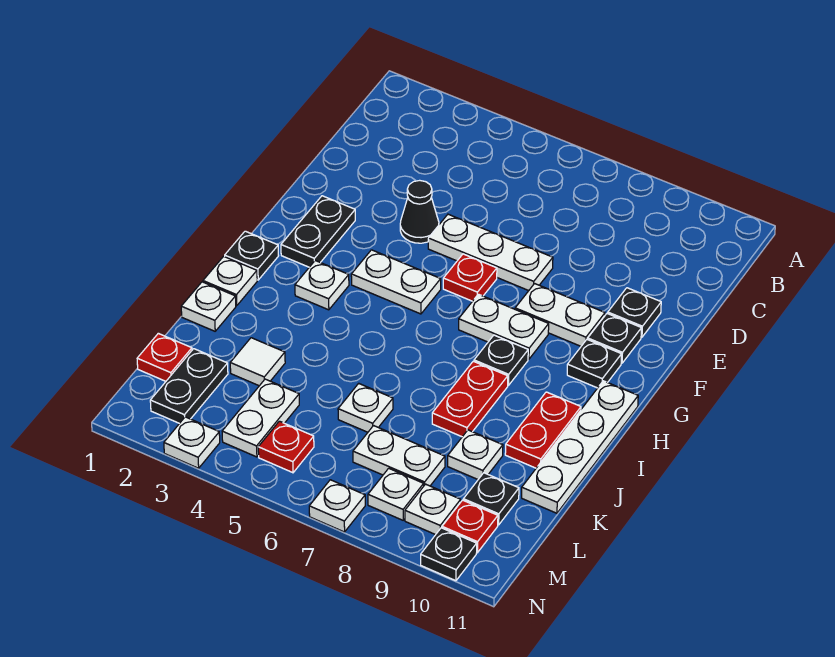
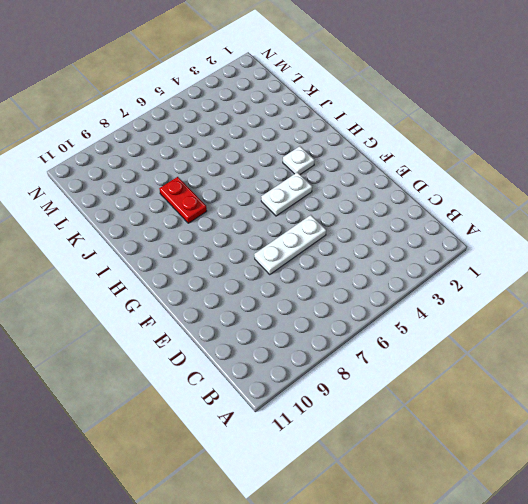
none -> black cone E4 level 1
none -> black plate E10 level 1
none -> black plate F2:G2 level 1
none -> red plate F6 level 1

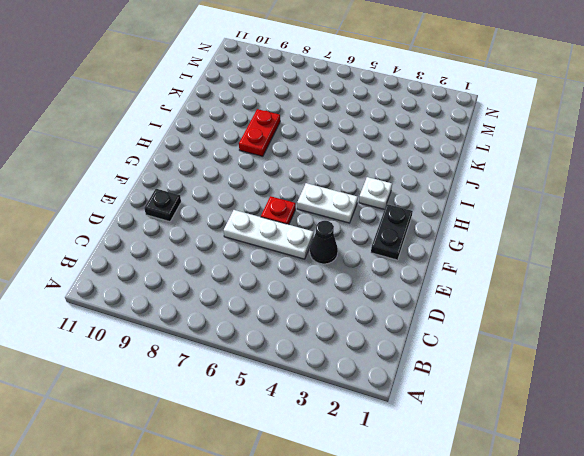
none -> white plate F8:F9 level 1
none -> black plate F10 level 1
none -> white plate G7:G8 level 1
none -> black plate G10 level 1

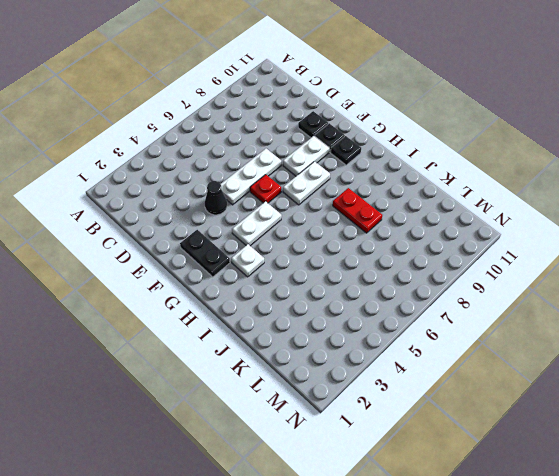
none -> black plate H1 level 1
none -> black plate H8 level 1
none -> white plate H11:K11 level 1
none -> white plate I1 level 1

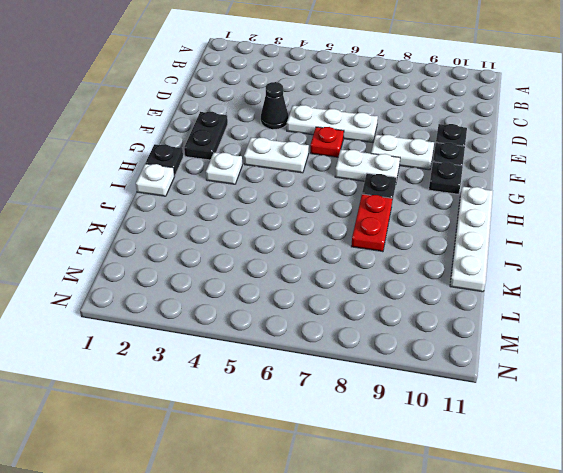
none -> red plate I10:J10 level 1
none -> white plate J1 level 1
none -> white tile K3 level 1
none -> white plate K6 level 1

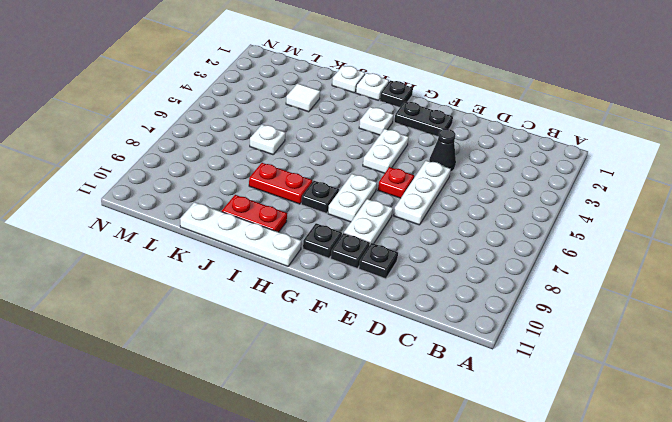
none -> white plate K9 level 1
none -> red plate L1 level 1
none -> black plate L2:M2 level 1
none -> white plate L4:M4 level 1

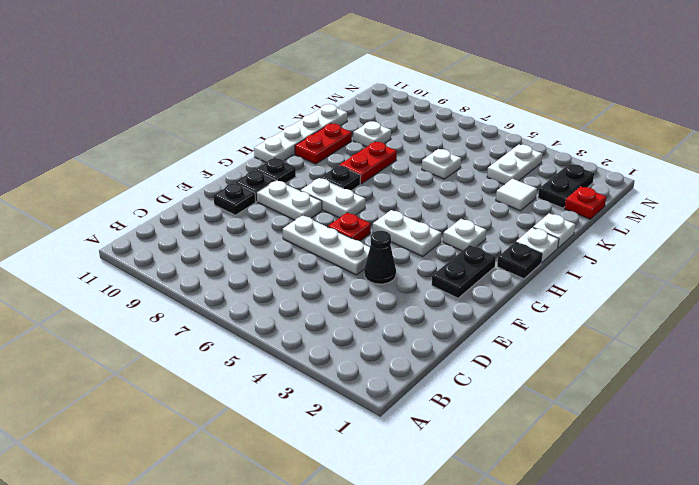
none -> white plate L7:L8 level 1
none -> black plate L10 level 1
none -> red plate M5 level 1
none -> white plate M8 level 1

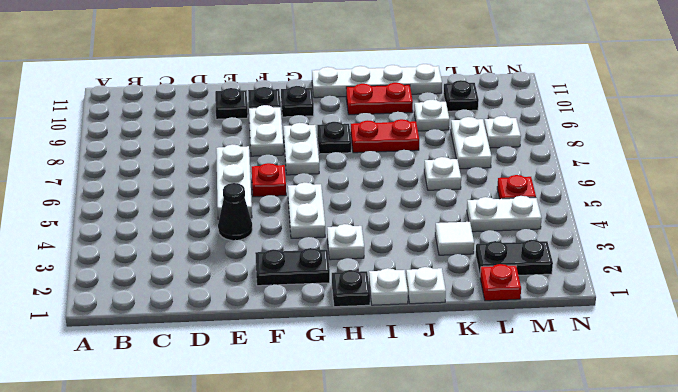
none -> white plate M9 level 1
none -> red plate M10 level 1
none -> white plate N3 level 1
none -> white plate N7 level 1

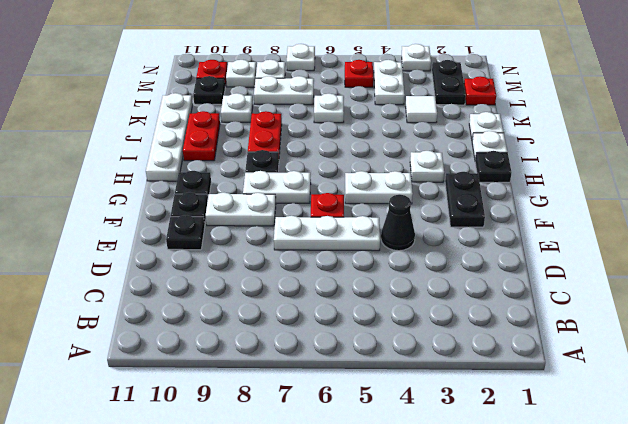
none -> black plate N10 level 1

